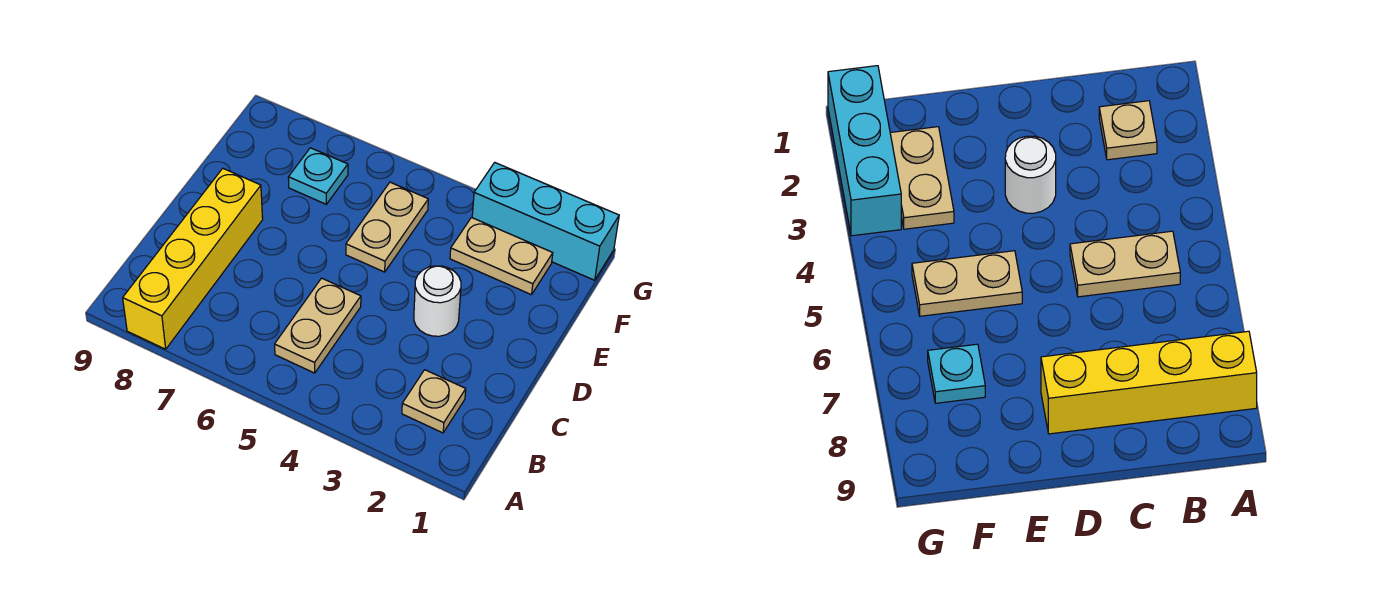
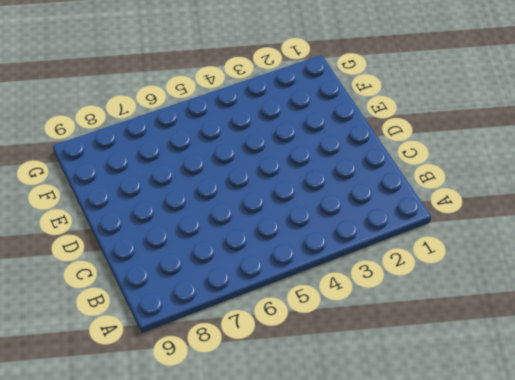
none -> yellow brick A8:D8 level 1
none -> tan plate B2 level 1

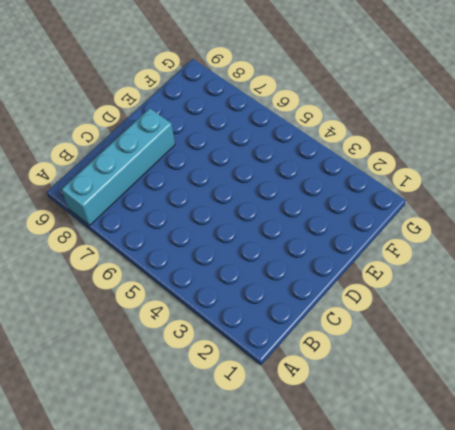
cyan brick A8:D8 level 1 -> yellow brick A8:D8 level 1
none -> tan plate B2 level 1
none -> tan plate B5:C5 level 1

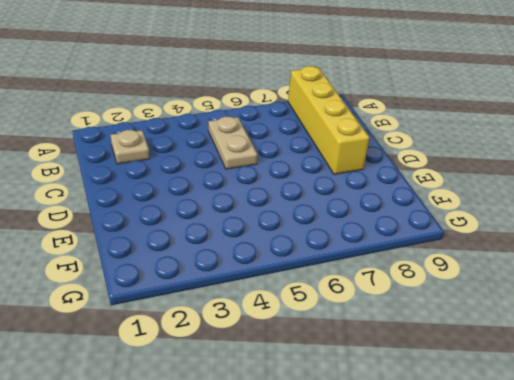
none -> white round brick D3 level 1
none -> tan plate E5:F5 level 1

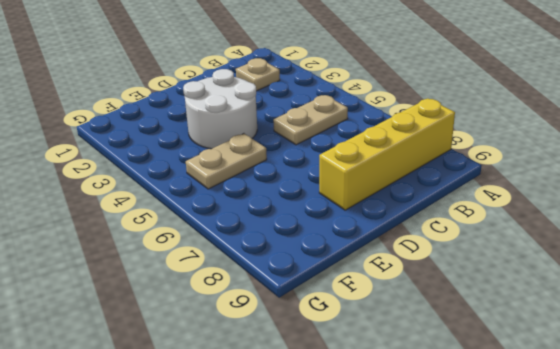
white round brick D3:E4 level 1 -> white round brick D3 level 1
none -> tan plate F2:F3 level 1
none -> cyan plate F7 level 1

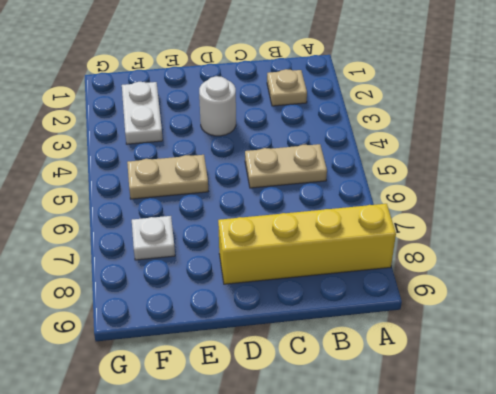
white plate F2:F3 level 1 -> tan plate F2:F3 level 1
white plate F7 level 1 -> cyan plate F7 level 1
none -> cyan brick G1:G3 level 1

